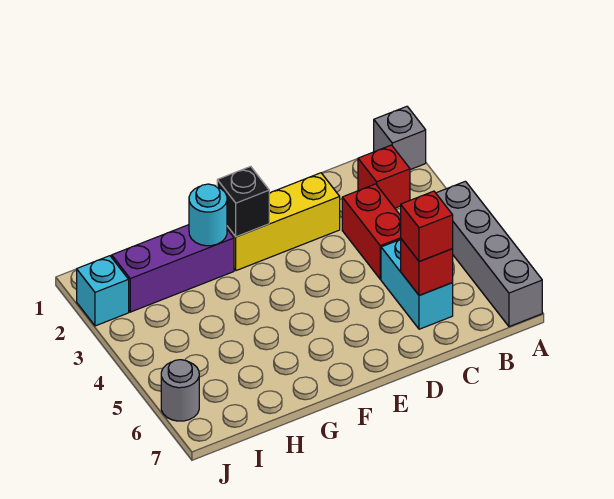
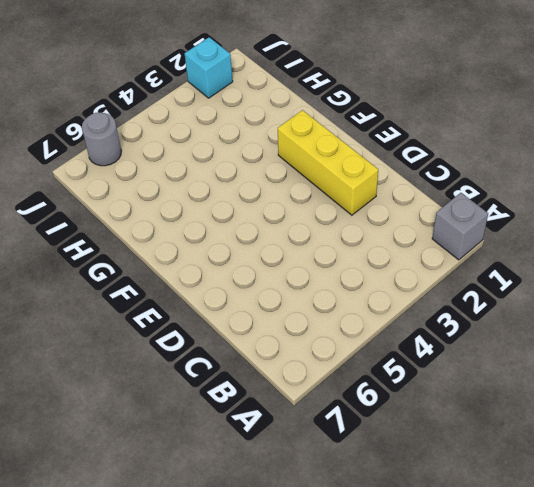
none -> grey brick A4:A7 level 1
none -> red brick B2 level 1
none -> red brick C3:C4 level 1

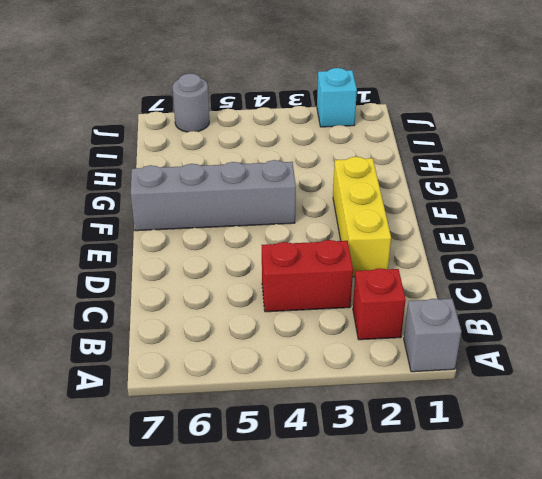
grey brick F4:F7 level 1 -> grey brick A4:A7 level 1
none -> cyan brick C5:C6 level 1
none -> purple brick G2:I2 level 1
none -> red brick C6 level 2

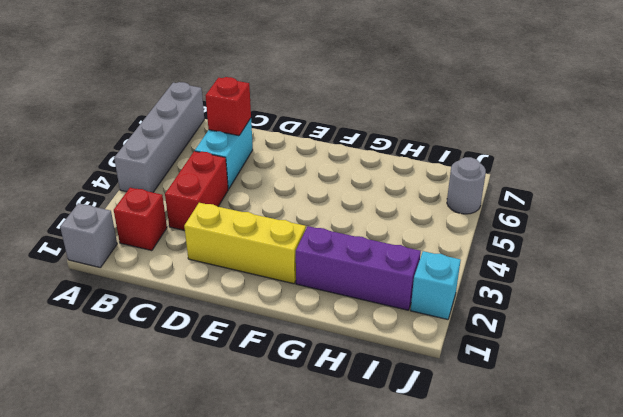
none -> black brick F2 level 2
none -> cyan round brick G2 level 2
none -> red brick C6 level 3

